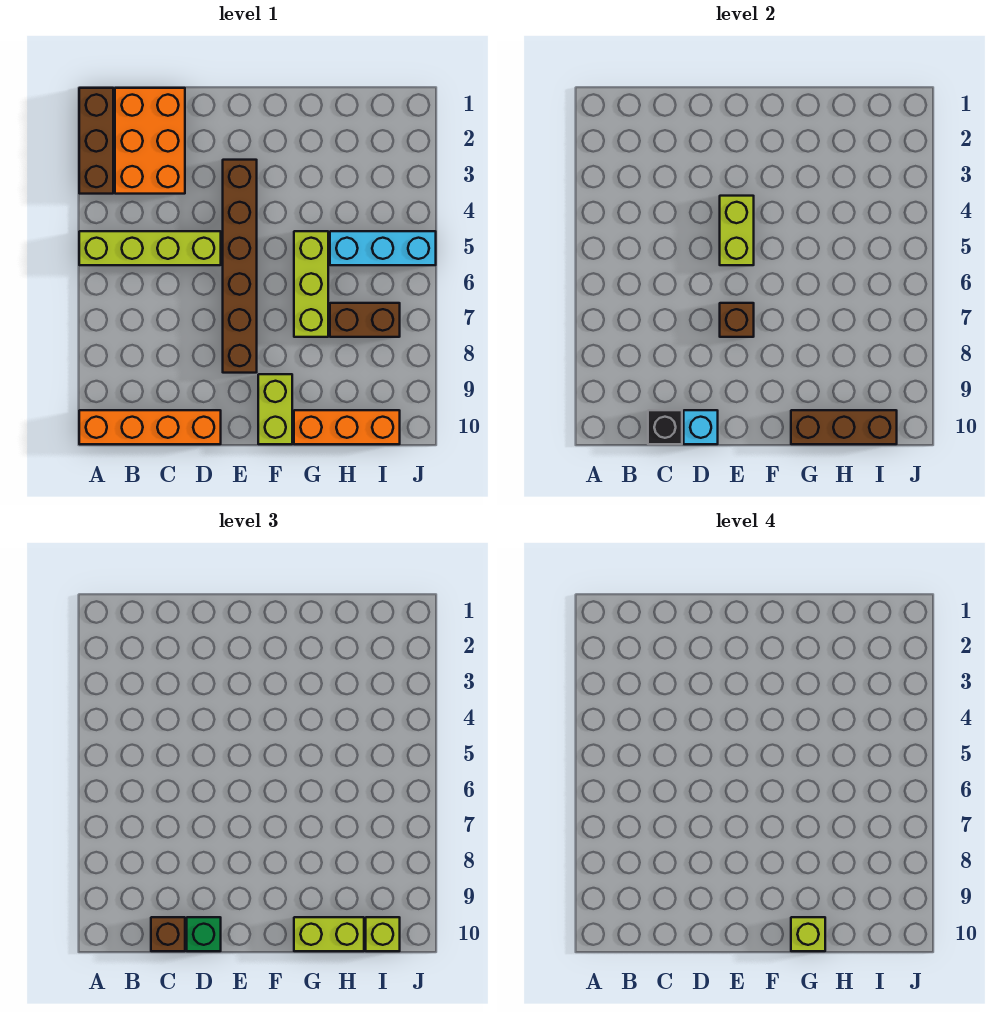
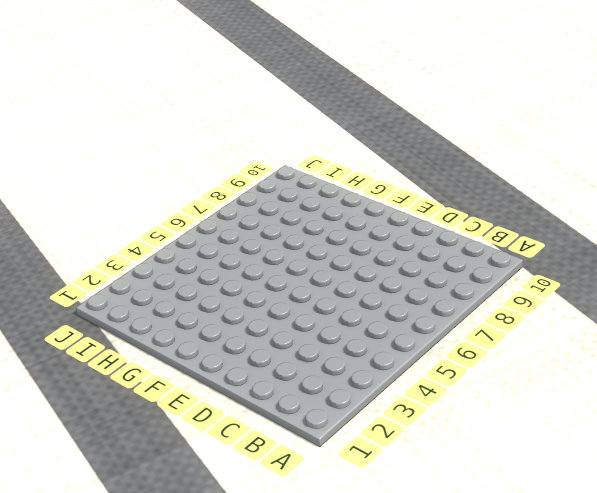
none -> brown brick A1:A3 level 1
none -> lime brick A5:D5 level 1
none -> orange brick A10:D10 level 1

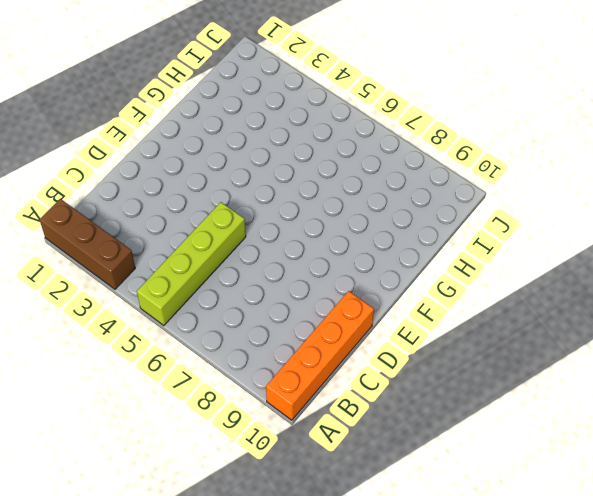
none -> orange brick B1:C3 level 1
none -> brown brick E3:E8 level 1
none -> lime brick F9:F10 level 1

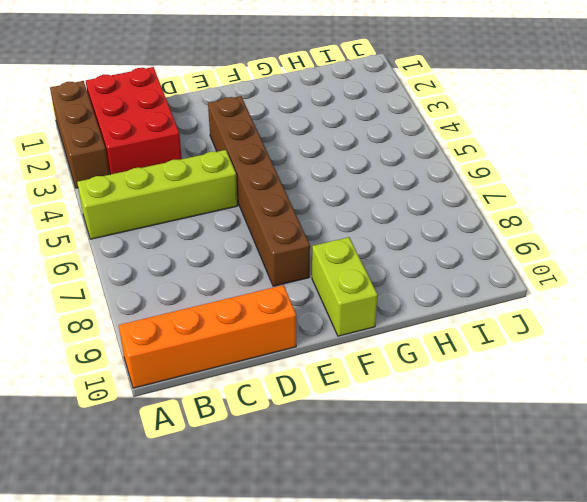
red brick B1:C3 level 1 -> orange brick B1:C3 level 1
none -> lime brick G5:G7 level 1
none -> orange brick G10:I10 level 1
none -> cyan brick H5:J5 level 1

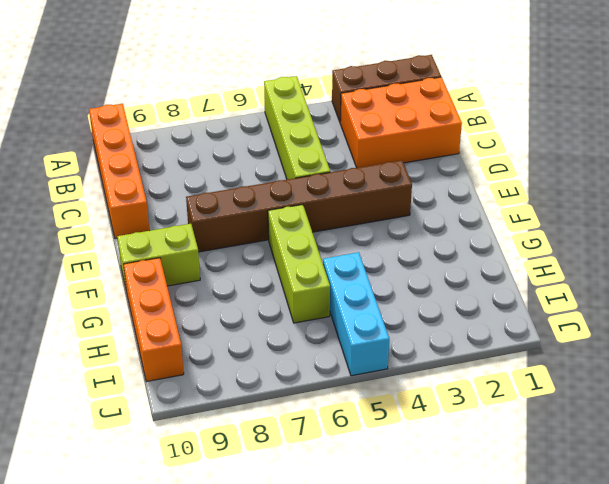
lime brick F6:H6 level 1 -> lime brick G5:G7 level 1
none -> brown brick H7:I7 level 1
none -> black brick C10 level 2
none -> cyan brick D10 level 2

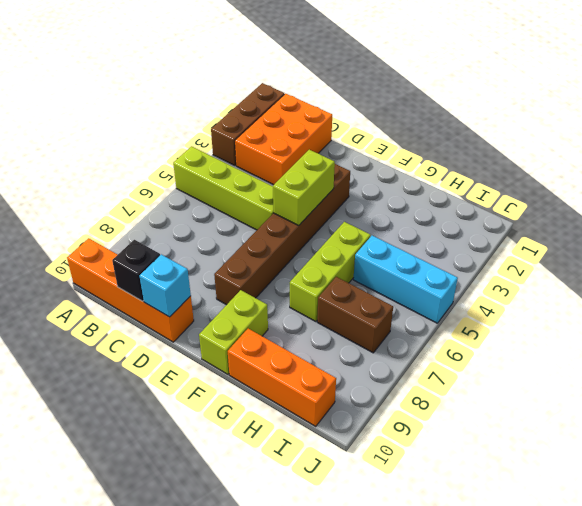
none -> brown brick E7 level 2
none -> brown brick G10:I10 level 2
none -> brown brick C10 level 3

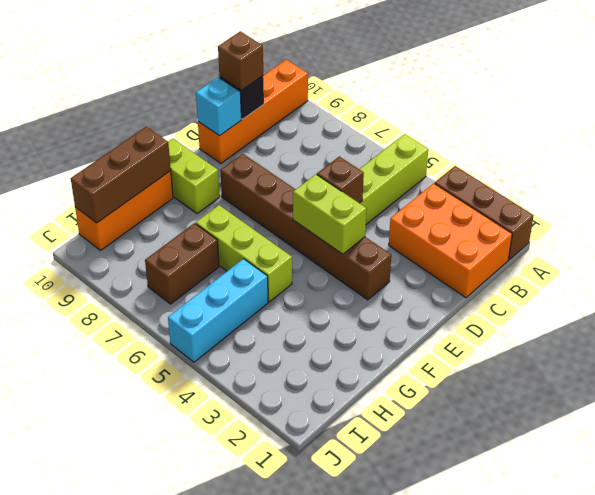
brown brick D5 level 2 -> brown brick E7 level 2
none -> green brick D10 level 3
none -> lime brick G10:H10 level 3
none -> lime brick I10 level 3

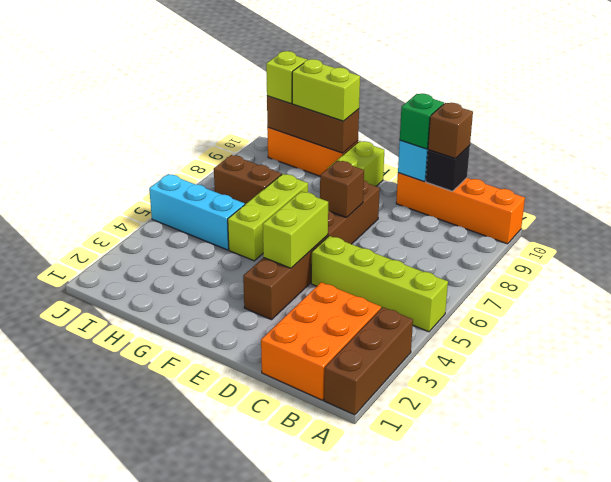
none -> lime brick G10 level 4

